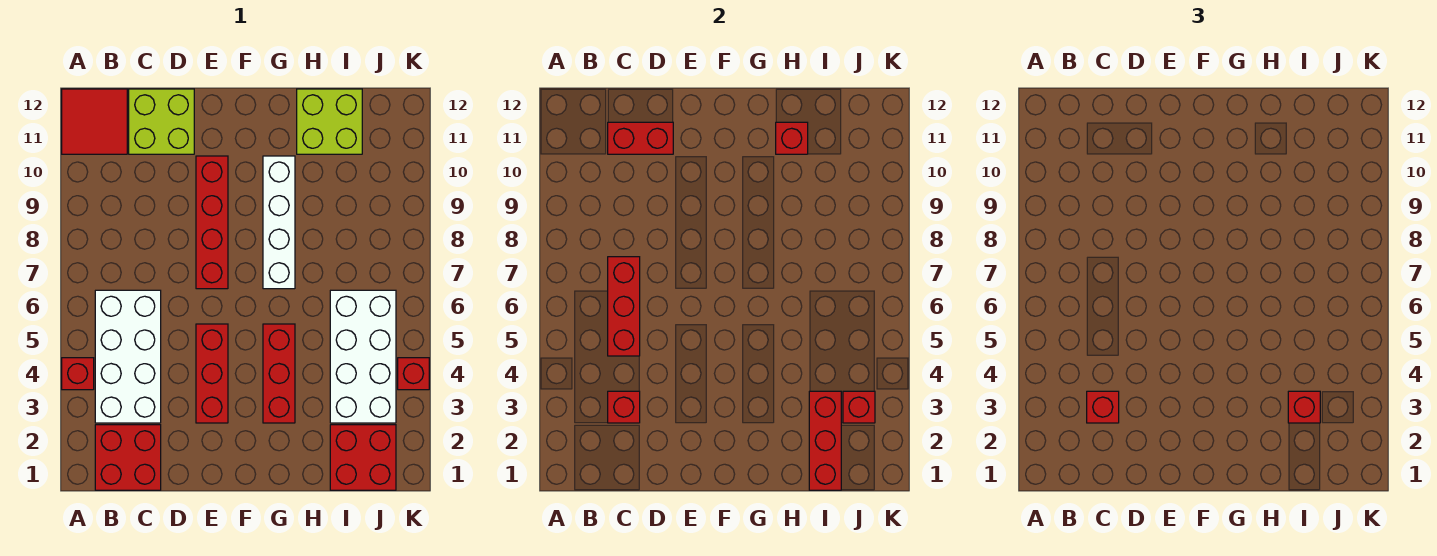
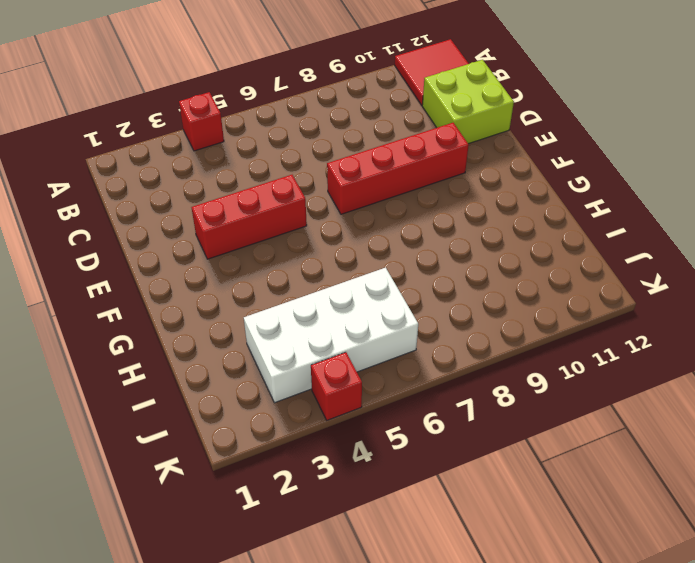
none -> red brick B1:C2 level 1
none -> white brick B3:C6 level 1
none -> red brick G3:G5 level 1

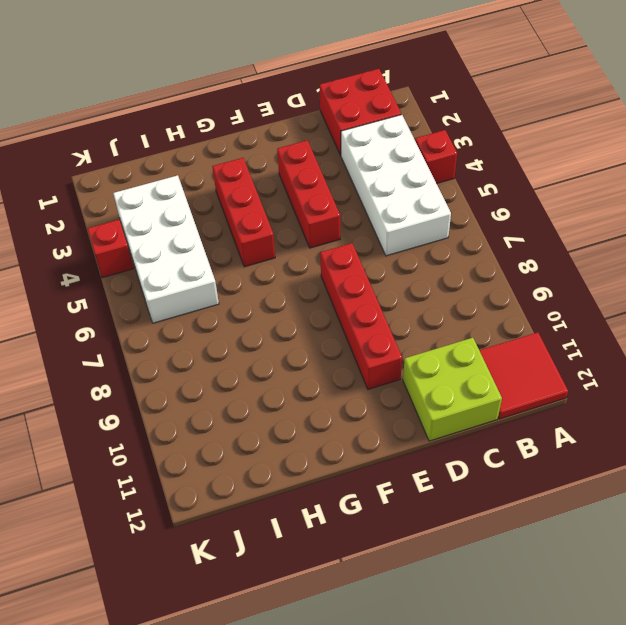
none -> white brick G7:G10 level 1
none -> lime brick H11:I12 level 1
none -> red brick I1:J2 level 1

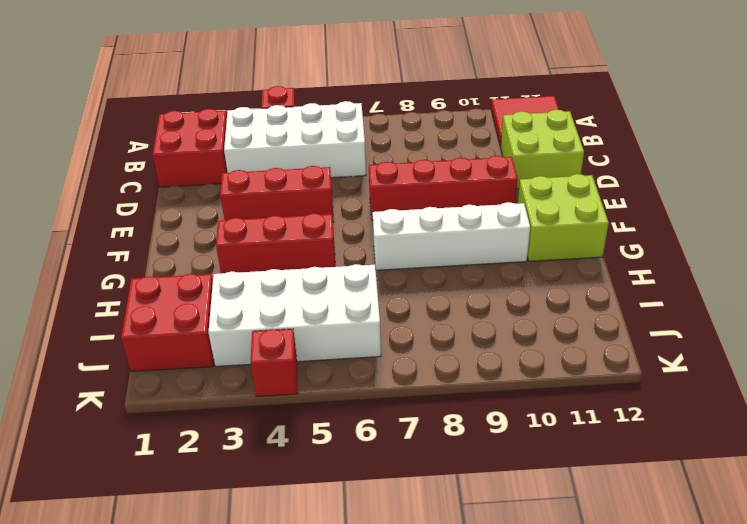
lime brick F11:G12 level 1 -> lime brick H11:I12 level 1
none -> red brick C3 level 2
none -> red brick C5:C7 level 2
none -> red brick C11:D11 level 2

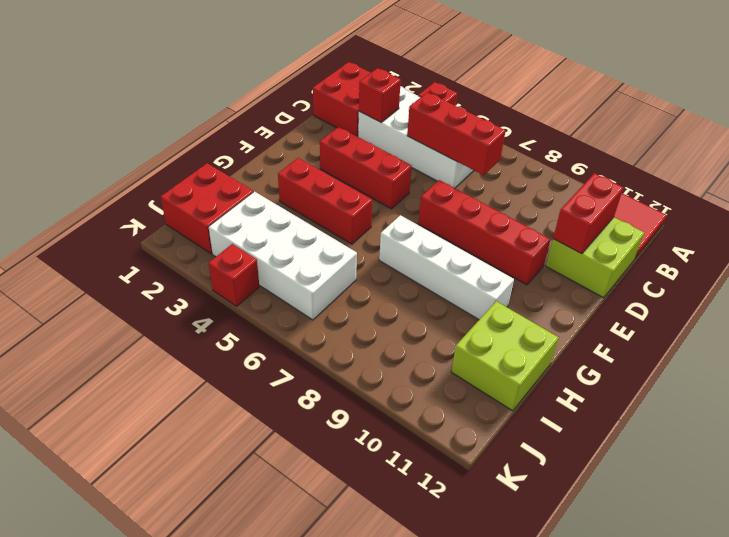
none -> red brick H11 level 2
none -> red brick I1:I3 level 2
none -> red brick J3 level 2

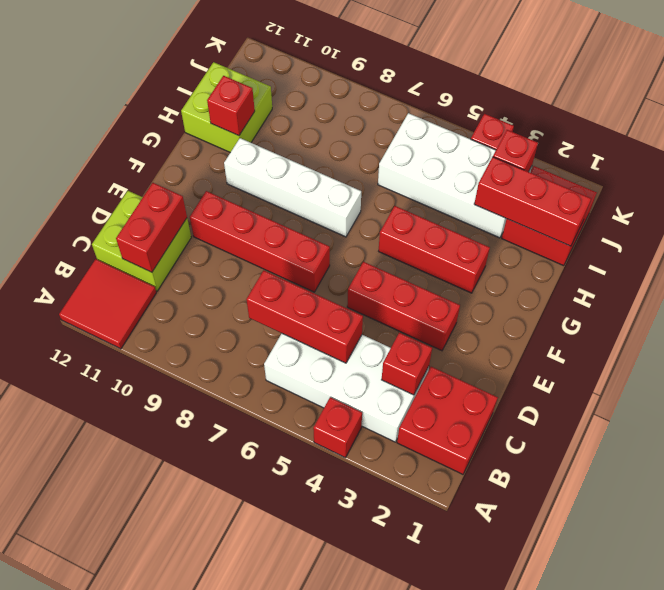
none -> red brick C3 level 3
none -> red brick I3 level 3

